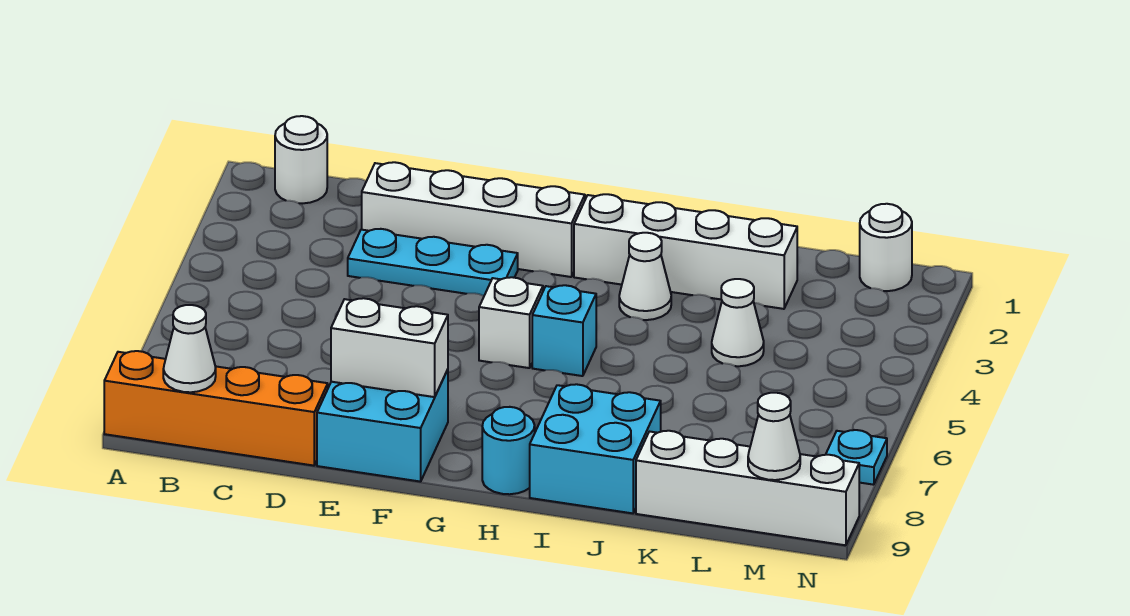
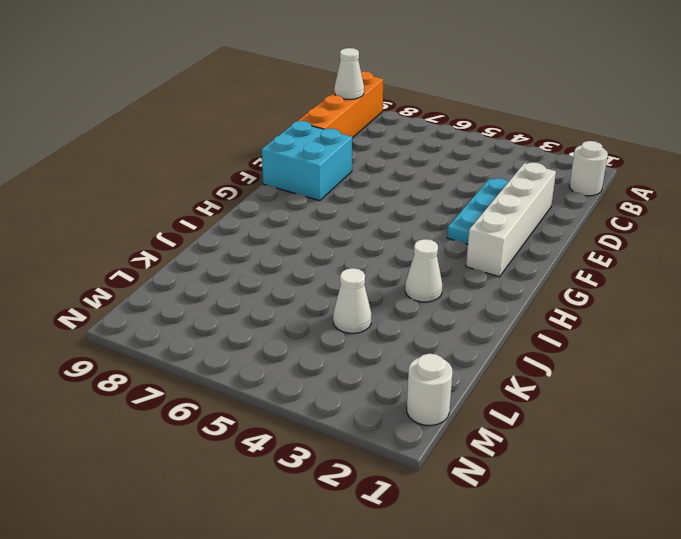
none -> white brick G5 level 1
none -> white brick H2:K2 level 1
none -> cyan brick H5 level 1

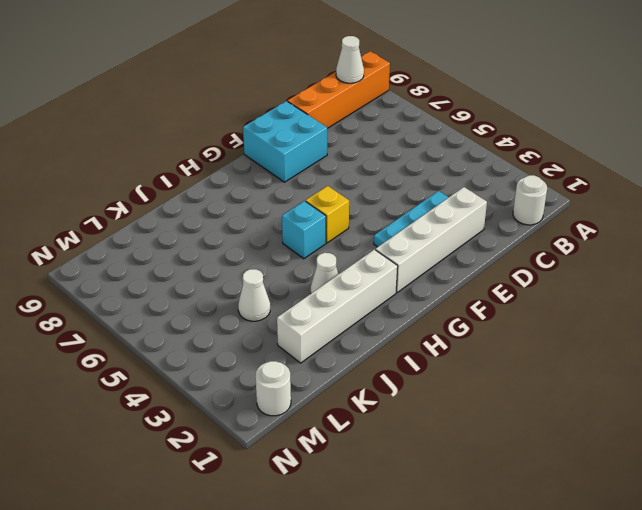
yellow brick G5 level 1 -> white brick G5 level 1
none -> cyan round brick H9 level 1
none -> cyan brick I8:J9 level 1
none -> white brick K9:N9 level 1

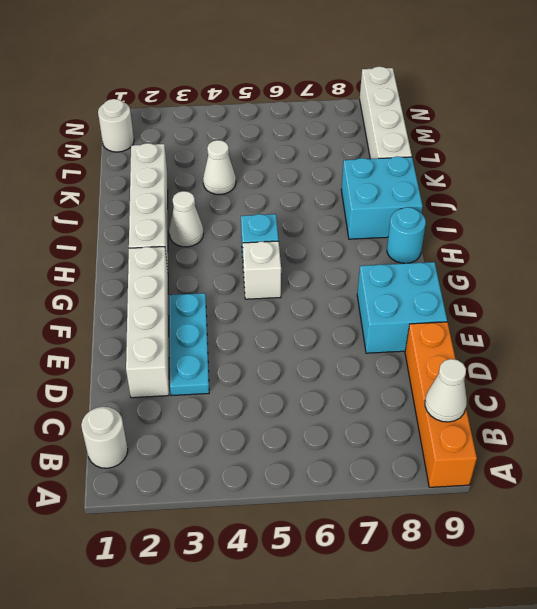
none -> cyan plate N7 level 1
none -> white brick E8:F8 level 2
none -> white cone M9 level 2

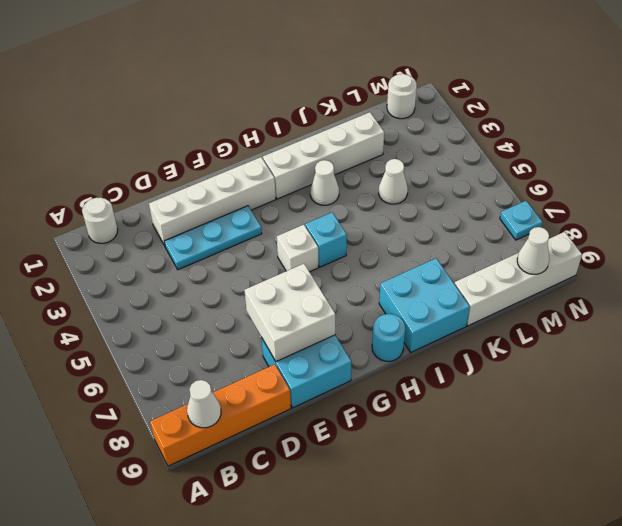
white brick E7:F8 level 2 -> white brick E8:F8 level 2

